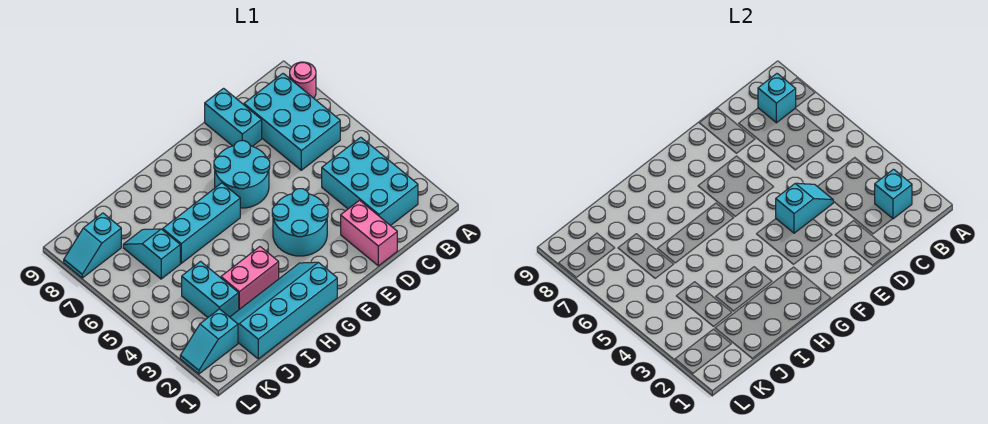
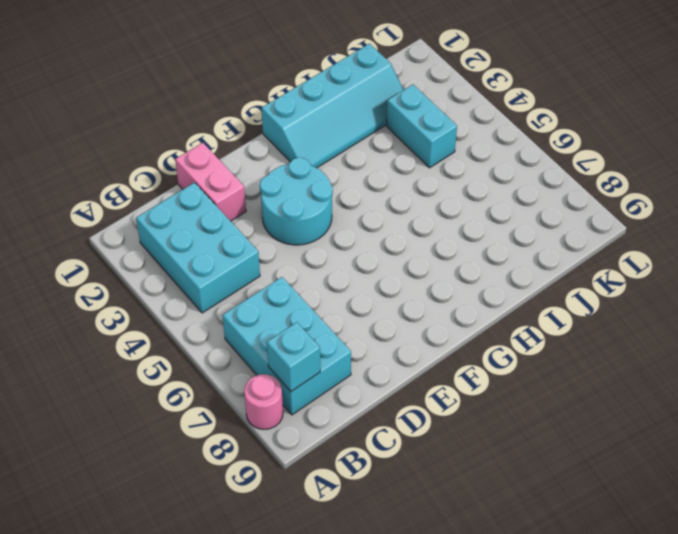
none -> cyan brick D8:D9 level 1
none -> cyan round brick E6:F7 level 1
none -> cyan brick G6:I6 level 1

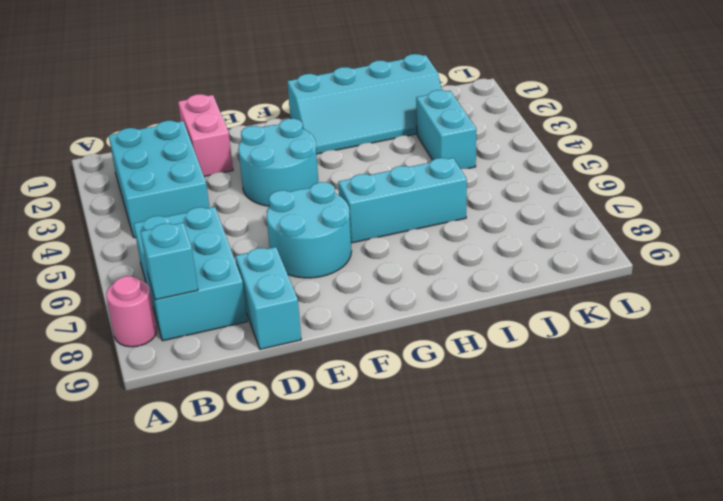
none -> pink brick H3:I3 level 1
none -> cyan slope J6:J7 level 1 top 6
none -> cyan slope K2:L2 level 1 top K

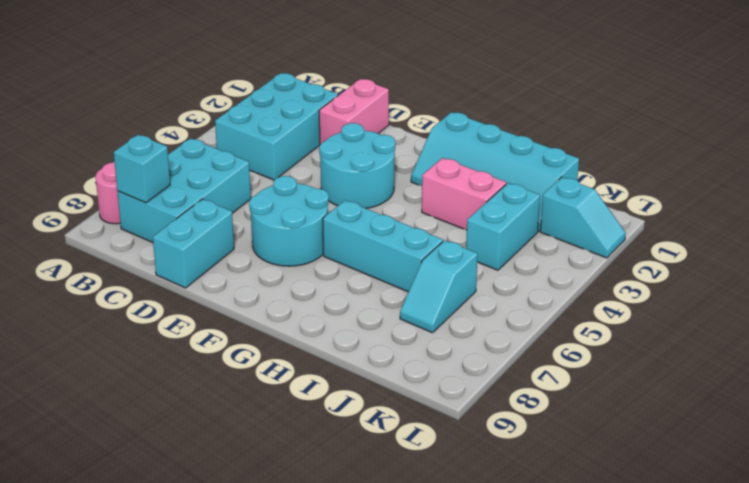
none -> cyan slope K8:L8 level 1 top K
none -> cyan brick B2 level 2
none -> cyan slope D4:E4 level 2 top E

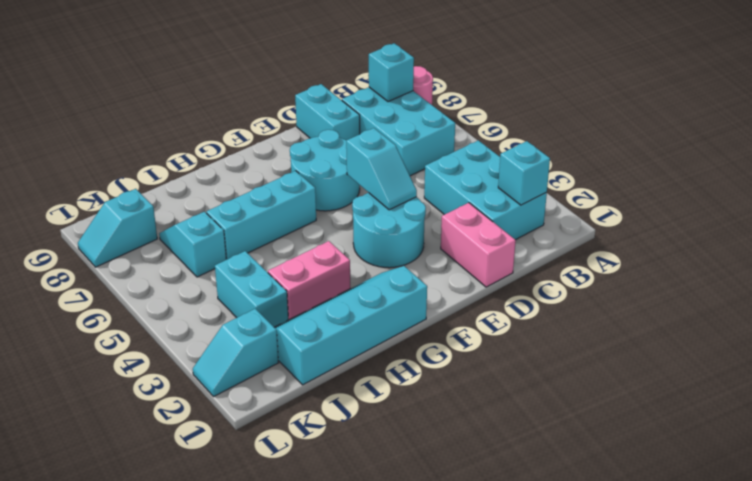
cyan slope E4:E5 level 2 top 5 -> cyan slope D4:E4 level 2 top E

